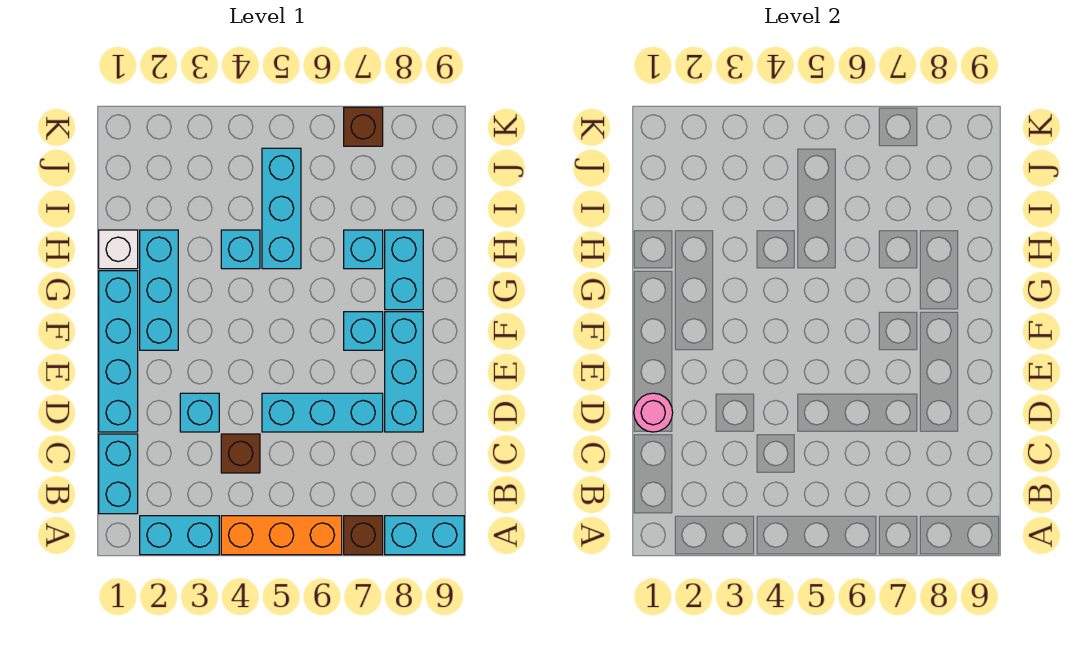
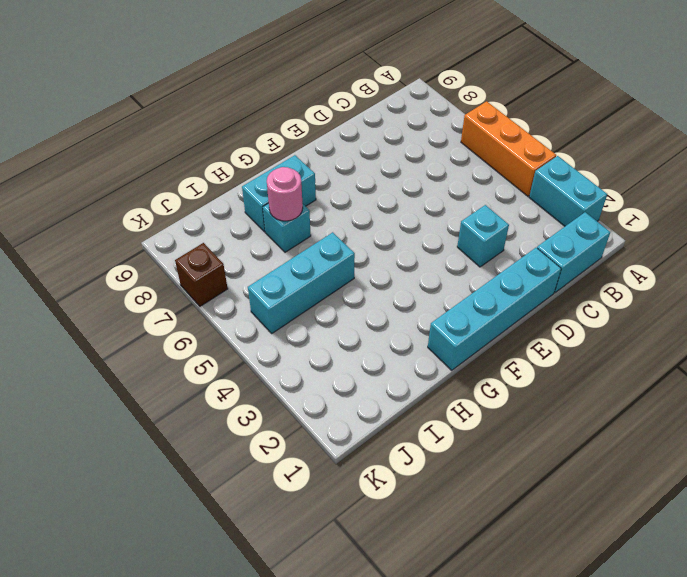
pink round brick H7 level 2 -> pink round brick D1 level 2
none -> brown brick A7 level 1
none -> cyan brick A8:A9 level 1
none -> brown brick C4 level 1

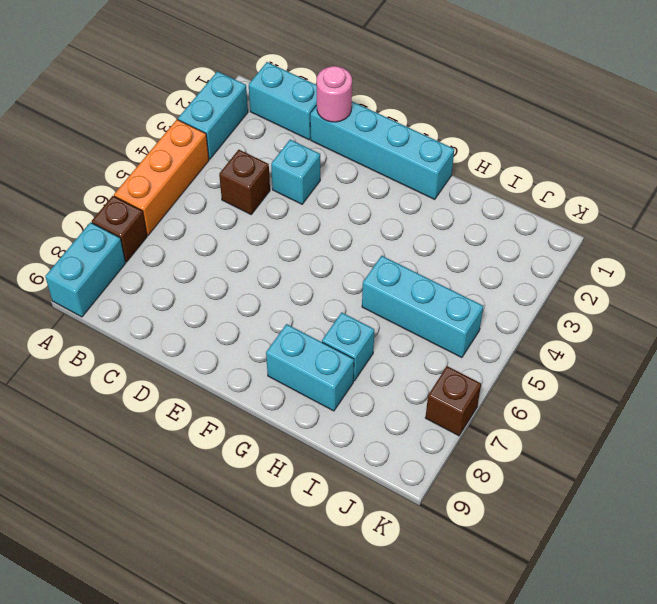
none -> cyan brick D5:D7 level 1
none -> cyan brick D8:F8 level 1
none -> cyan brick F2:H2 level 1

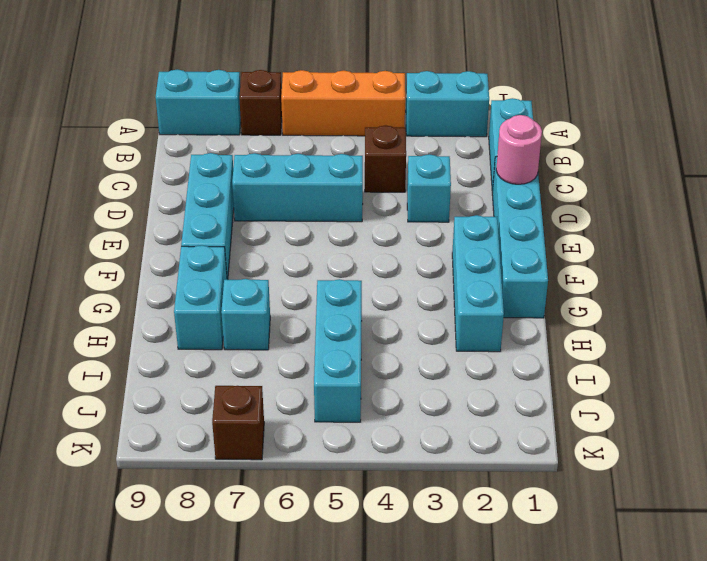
none -> cyan brick F7 level 1
none -> white brick H1 level 1
none -> cyan brick H4 level 1

